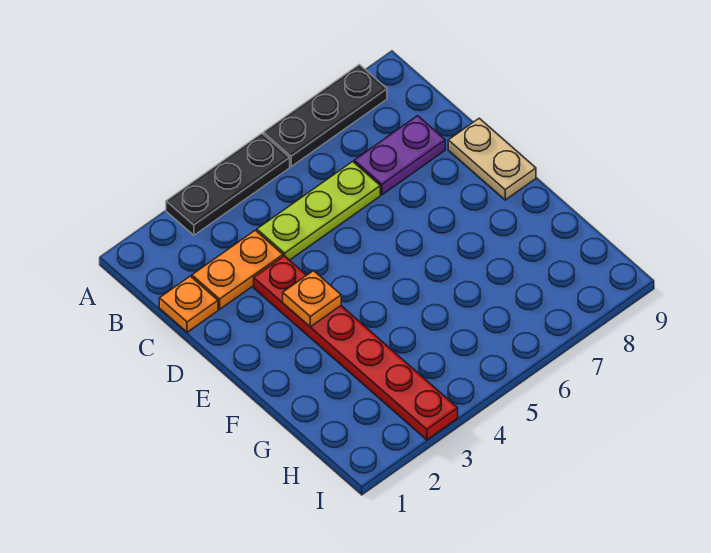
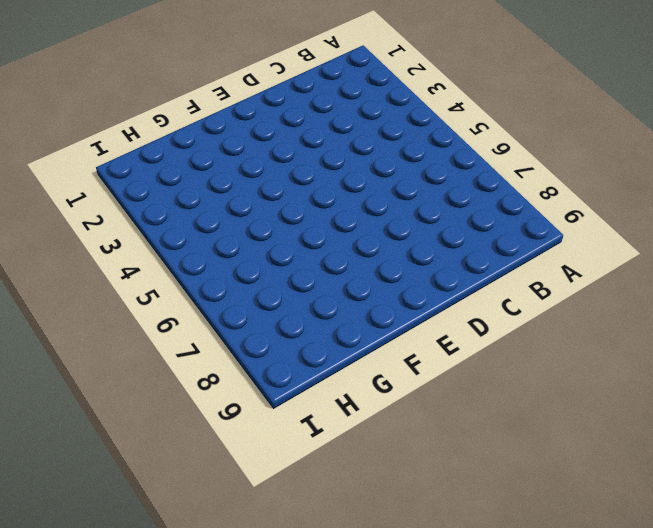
none -> black plate A3:A5 level 1
none -> black plate A6:A8 level 1

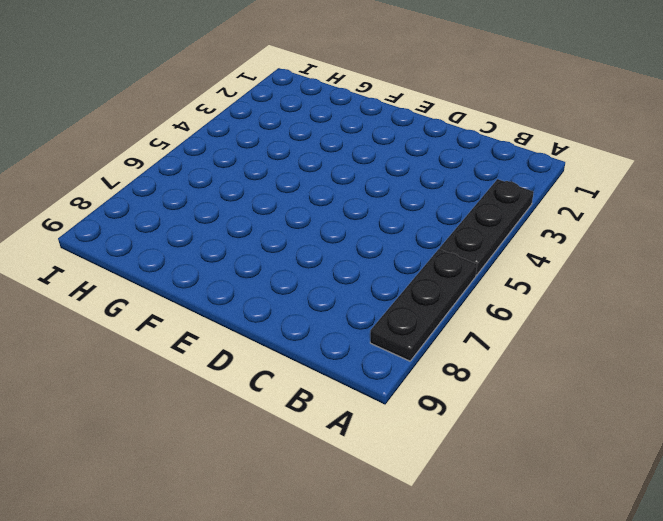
none -> orange plate C1 level 1
none -> orange plate C2:C3 level 1

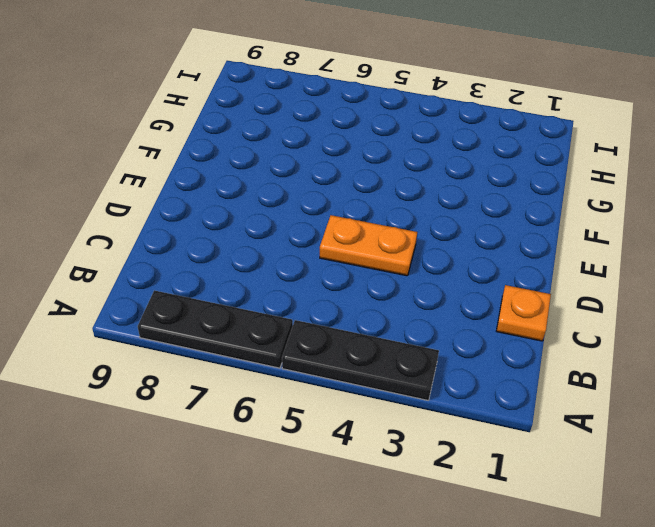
orange plate D4:D5 level 1 -> orange plate C2:C3 level 1
none -> lime plate C4:C6 level 1
none -> purple plate C7:C8 level 1

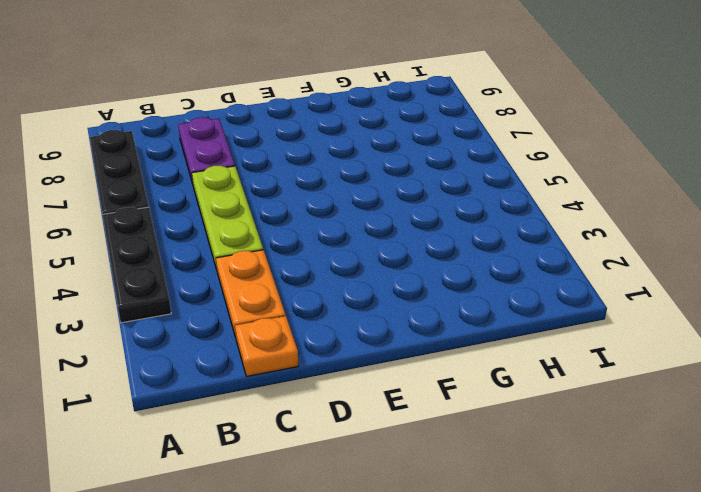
none -> red plate D3:I3 level 1
none -> tan plate D9:E9 level 1

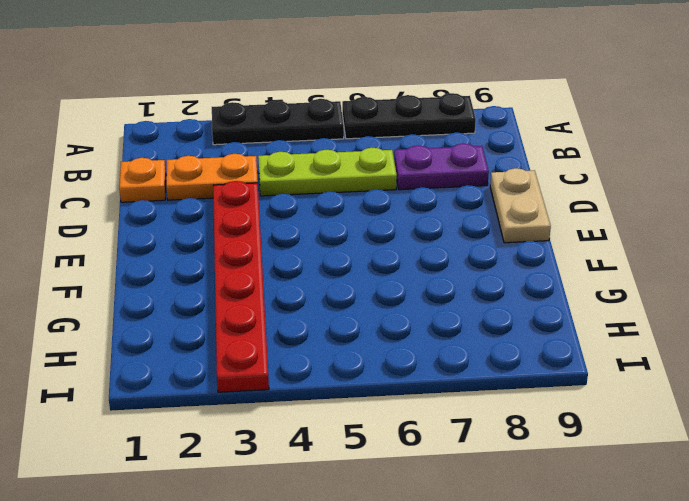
none -> orange plate E3 level 2

